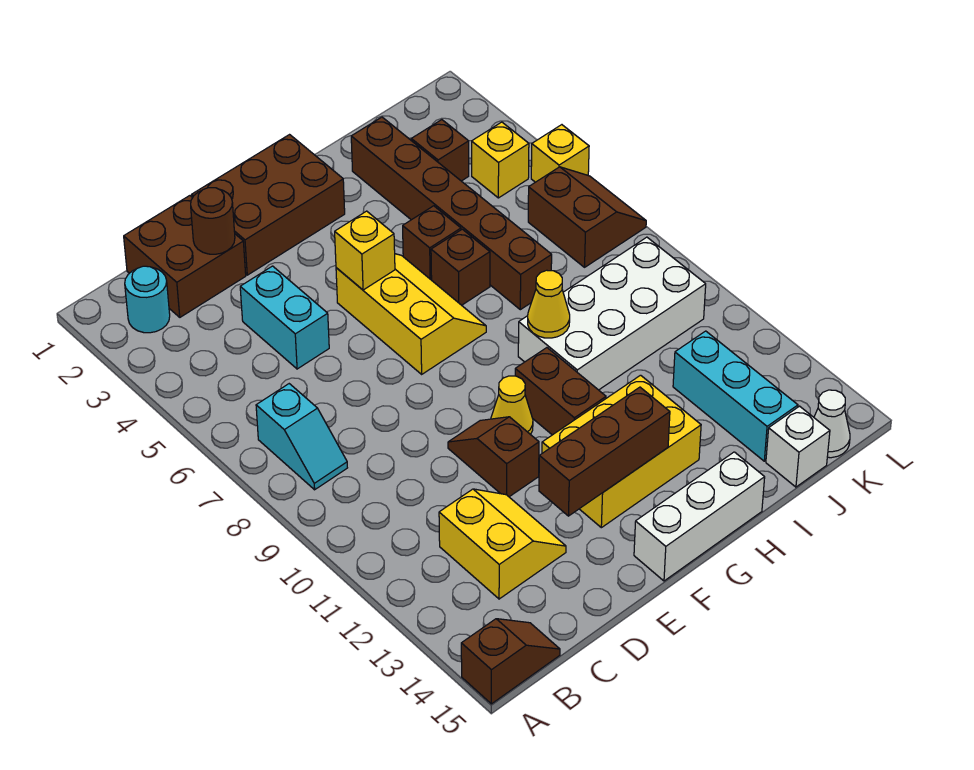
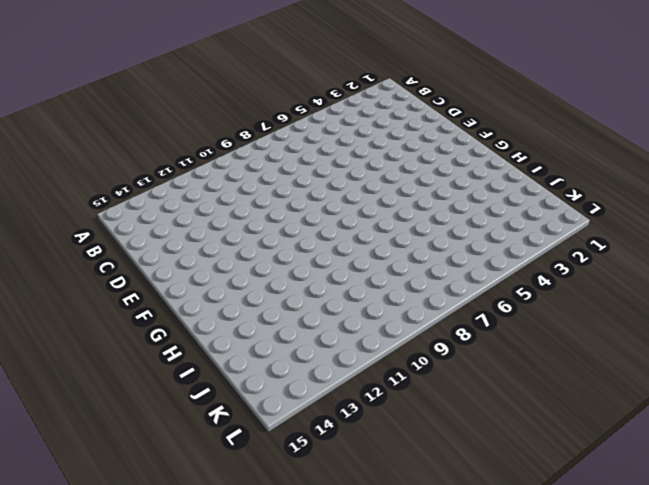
none -> brown slope A15:B15 level 1 top A
none -> cyan round brick B2 level 1
none -> cyan slope B7:B8 level 1 top 7

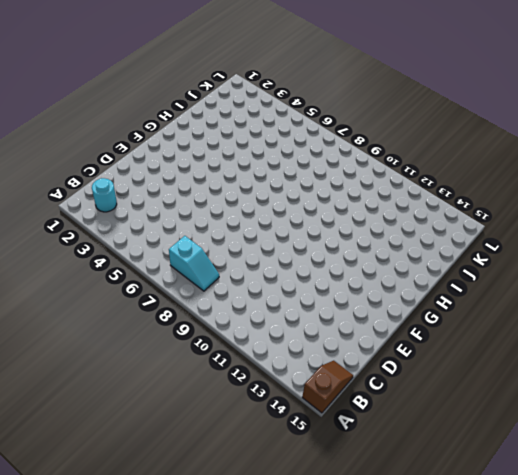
none -> brown brick C1:D2 level 1
none -> yellow slope C12:D13 level 1 top C
none -> cyan brick D4:D5 level 1

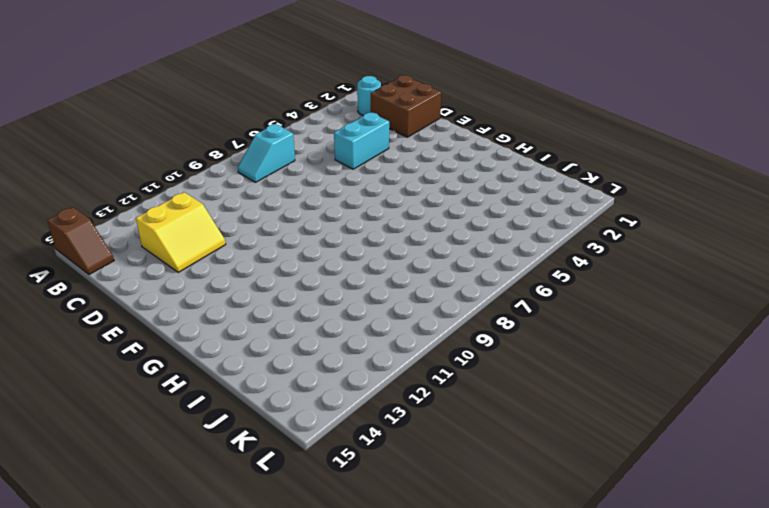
none -> brown brick E1:G2 level 1
none -> brown slope E10:E11 level 1 top 11
none -> yellow slope F5:G7 level 1 top F

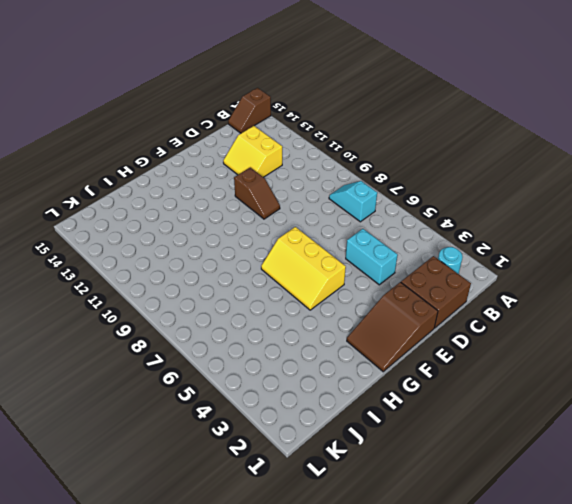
brown slope E1:G2 level 1 top E -> brown brick E1:G2 level 1
none -> yellow cone F10 level 1
none -> yellow brick F12:H13 level 1
none -> white brick F15:H15 level 1

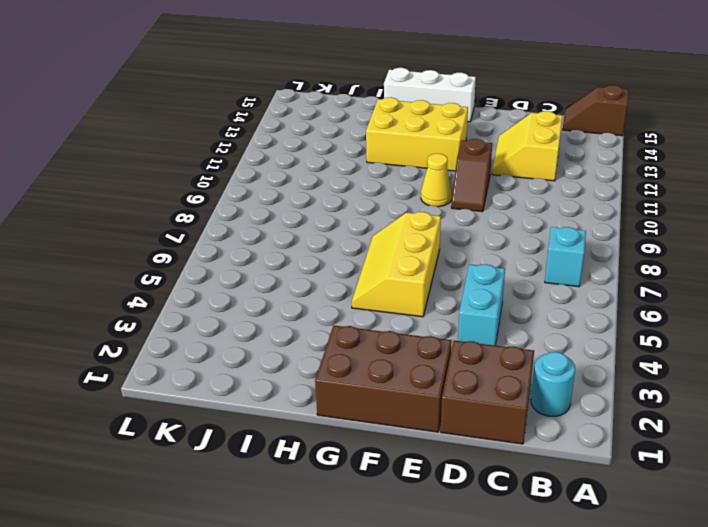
none -> brown brick G10:G11 level 1
none -> brown brick H5 level 1
none -> brown brick H6 level 1

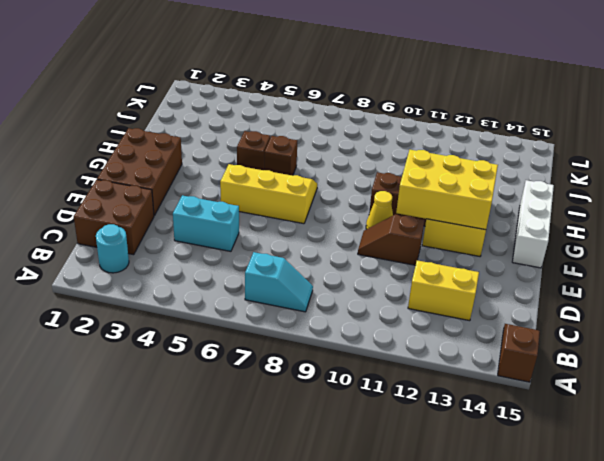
yellow brick F11:G13 level 2 -> brown brick E13:G13 level 2
none -> white brick H9:K10 level 1
none -> brown brick I2:I7 level 1
none -> brown brick J3 level 1

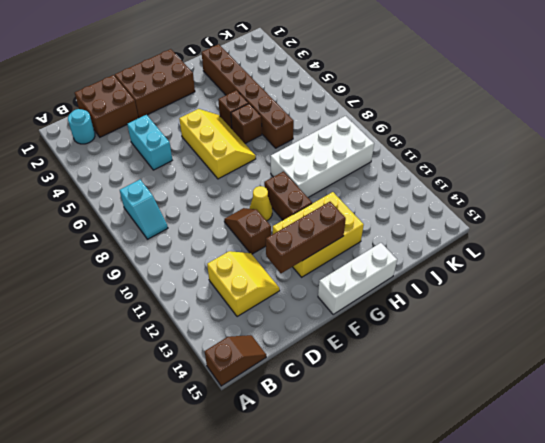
none -> brown brick J3 level 1
none -> cyan brick J12:J14 level 1
none -> white brick J15 level 1

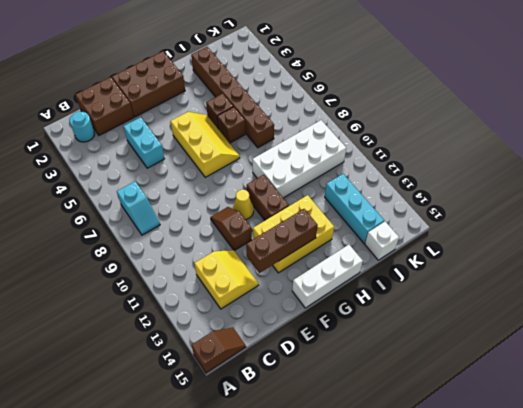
none -> brown brick J3 level 1
none -> yellow brick K4 level 1
none -> brown slope K6:L7 level 1 top K

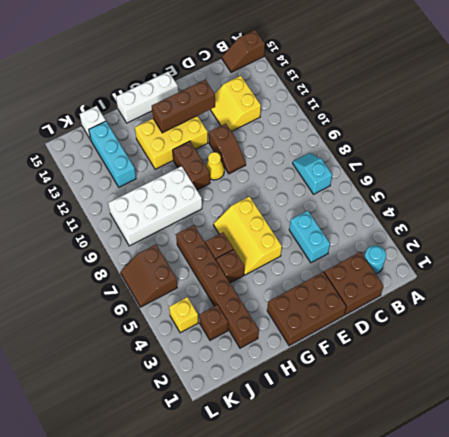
none -> white cone K15 level 1
none -> yellow brick L5 level 1
none -> brown round brick D2 level 2

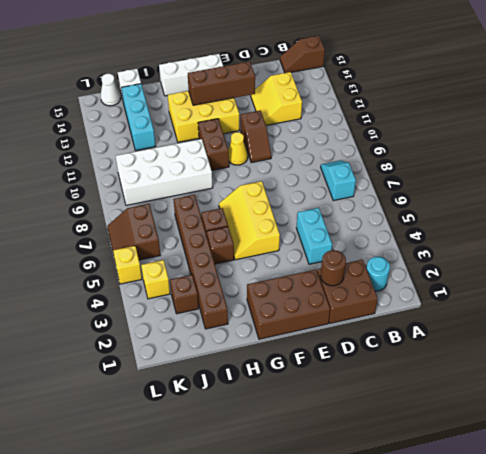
none -> yellow brick F5 level 2
none -> yellow cone H9 level 2

